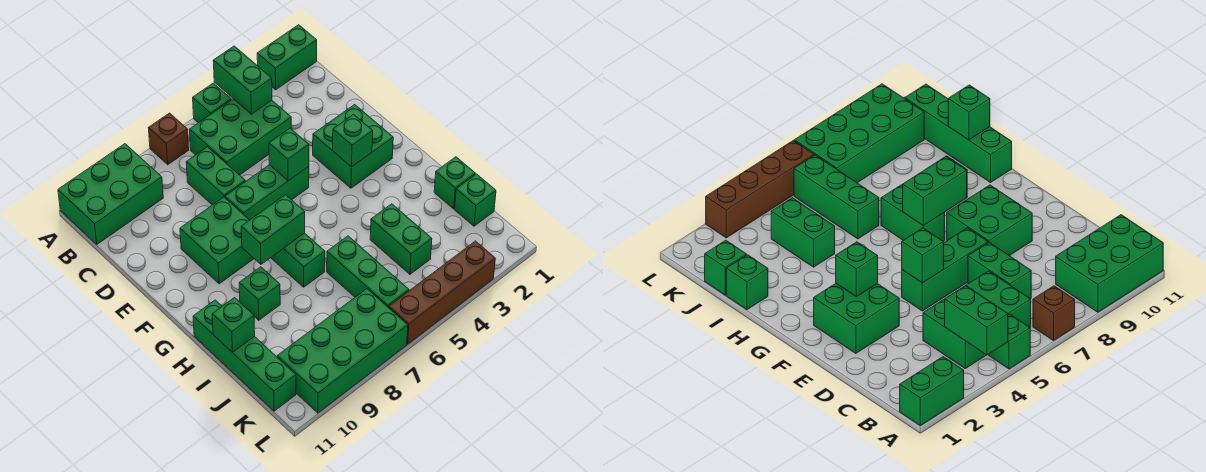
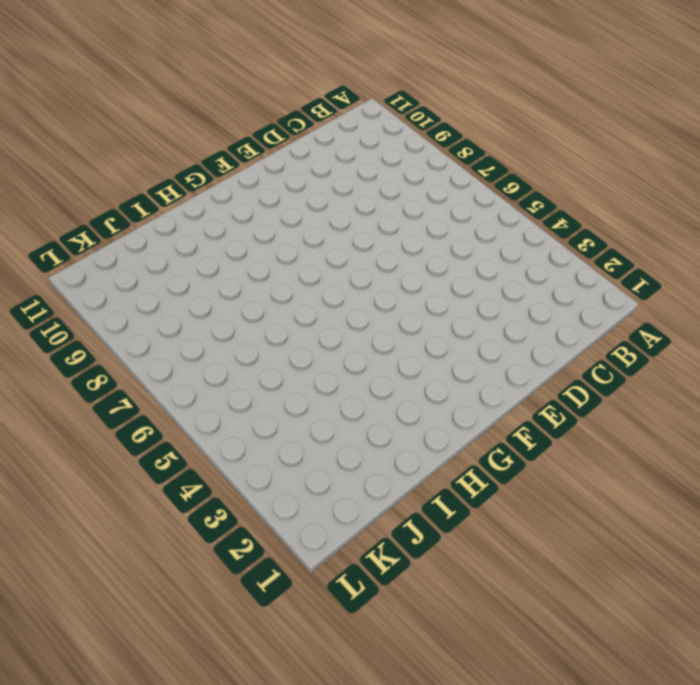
none -> green brick A1:A2 level 1
none -> green brick A5 level 1
none -> brown brick A7 level 1

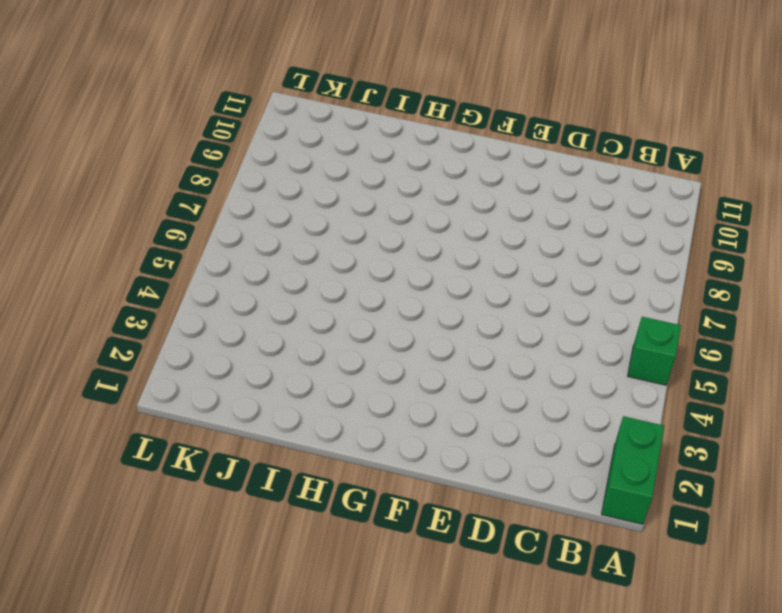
none -> brown brick A7 level 1
none -> green brick A9:B11 level 1
none -> green brick B4:C6 level 1

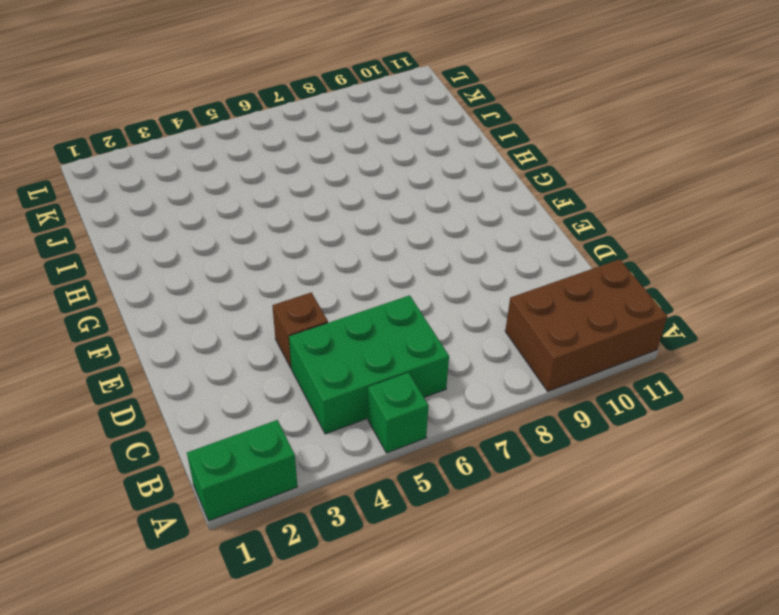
brown brick A9:B11 level 1 -> green brick A9:B11 level 1
brown brick D4 level 1 -> brown brick A7 level 1
none -> green brick C7:D7 level 1
none -> green brick E2:F3 level 1
none -> green brick E5:E7 level 1

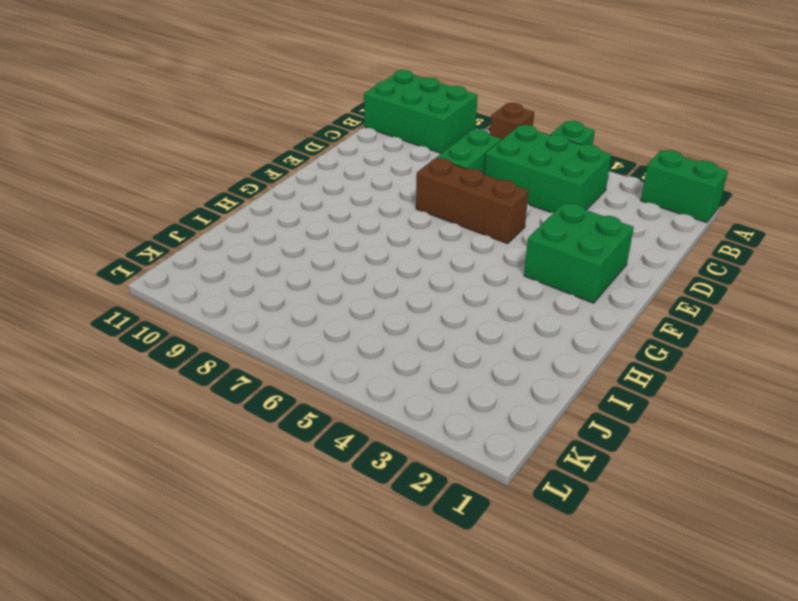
brown brick E5:E7 level 1 -> green brick E5:E7 level 1
none -> green brick E8:F9 level 1
none -> green brick G7:H7 level 1
none -> green brick H9 level 1

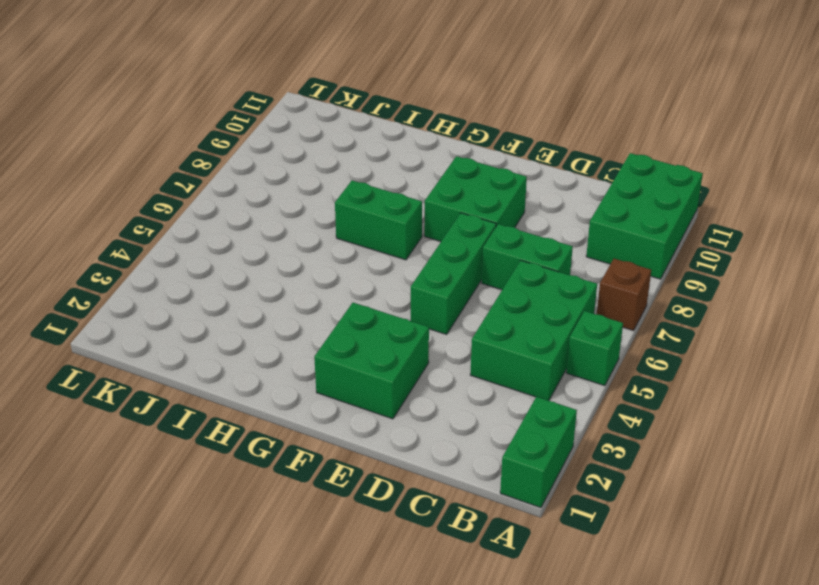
none -> green brick H9 level 1
none -> green brick H11:K11 level 1
none -> green brick I1 level 1

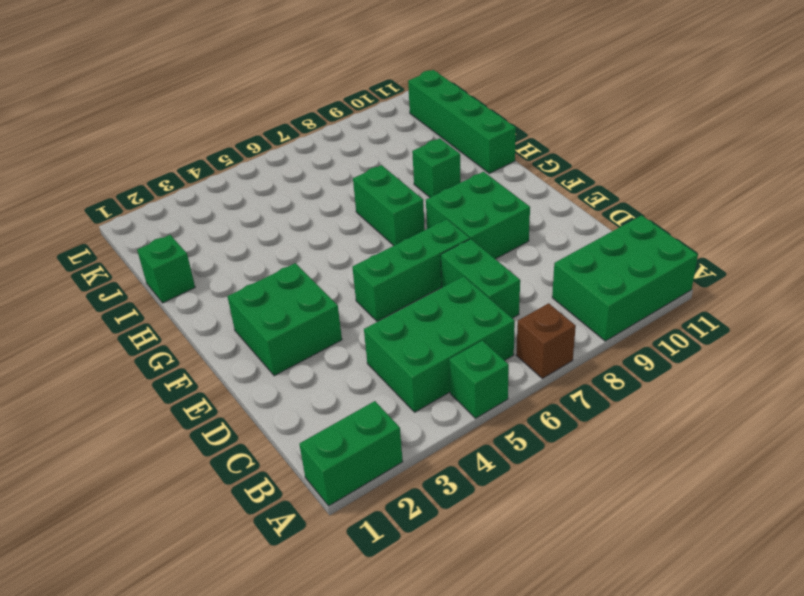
none -> green brick I4:J4 level 1
none -> green brick I6:K6 level 1
none -> green brick J1 level 1

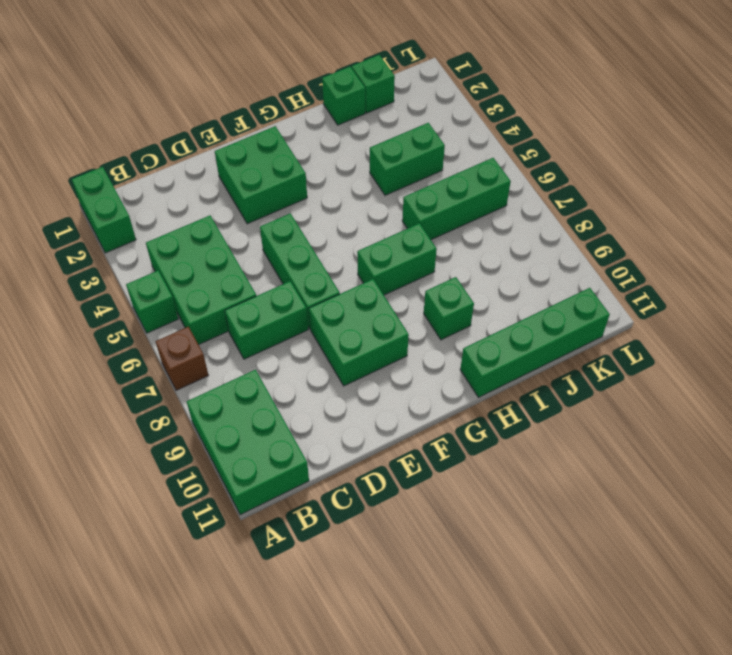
none -> green brick K7:L10 level 1
none -> brown brick L3:L6 level 1
none -> green brick A4:B4 level 2

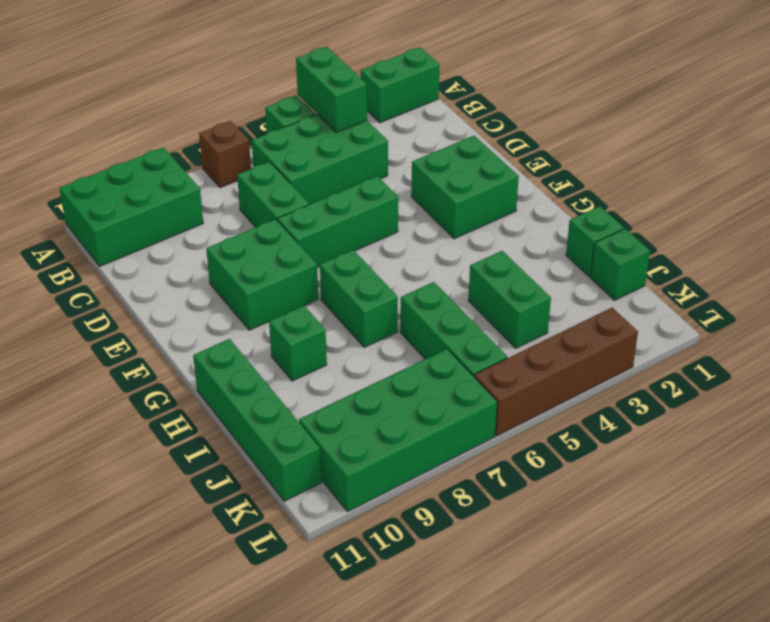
none -> green brick E5 level 2
none -> green brick F3 level 2
none -> green brick G7:G8 level 2

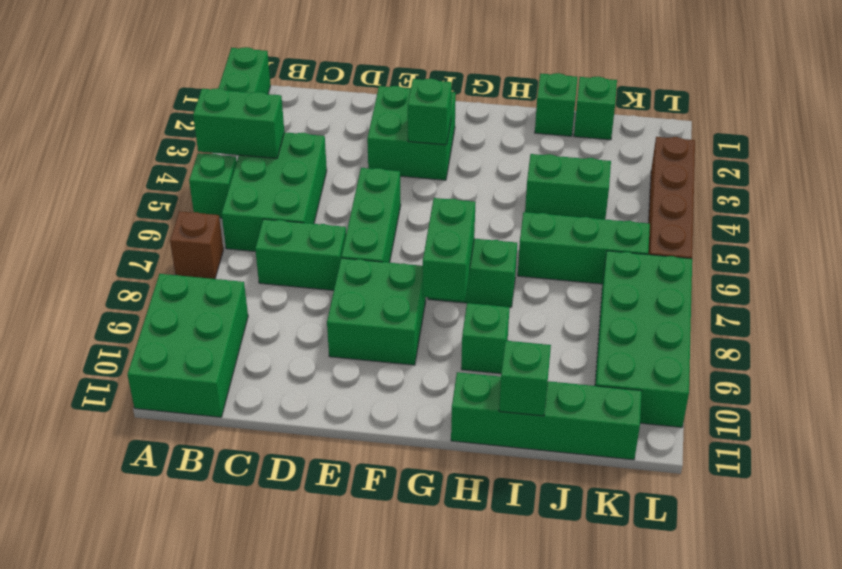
none -> green brick E5 level 2

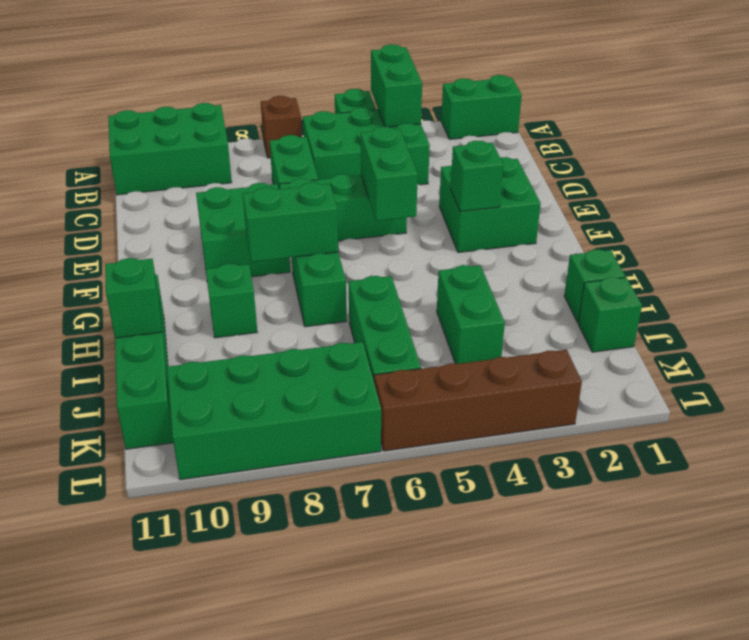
green brick E5:F5 level 2 -> green brick E5 level 2

